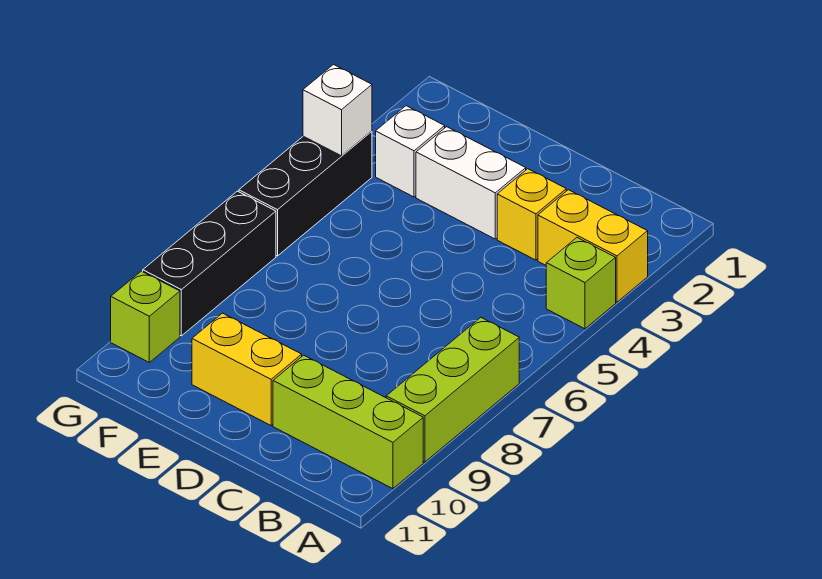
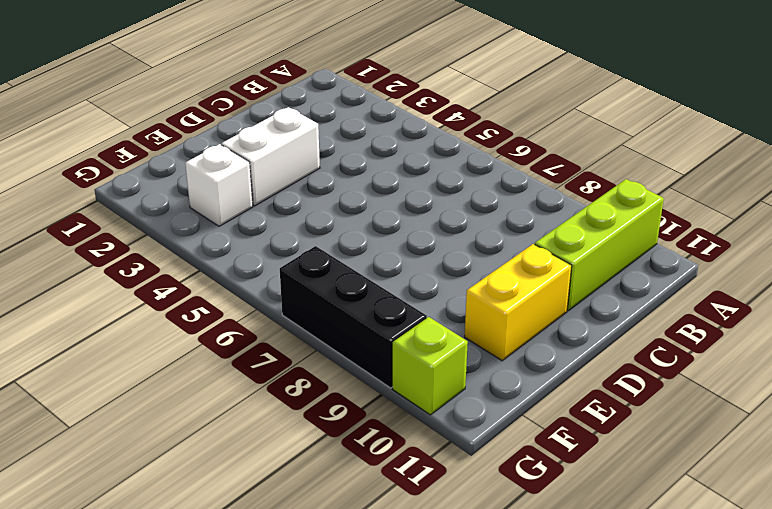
none -> yellow brick A3:B3 level 1
none -> lime brick A4 level 1
none -> lime brick A7:A9 level 1

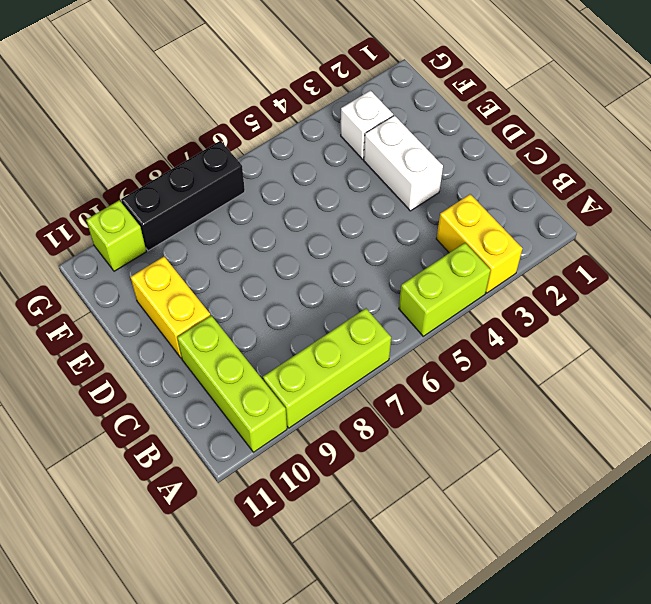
lime brick A4:A5 level 1 -> lime brick A4 level 1
none -> yellow brick C3 level 1
none -> black brick G4:G6 level 1
none -> white brick G4 level 2

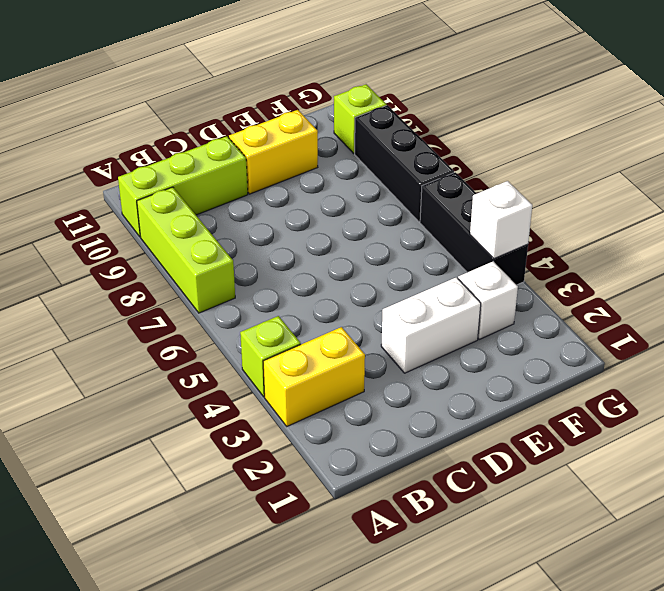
none -> yellow brick C3 level 1

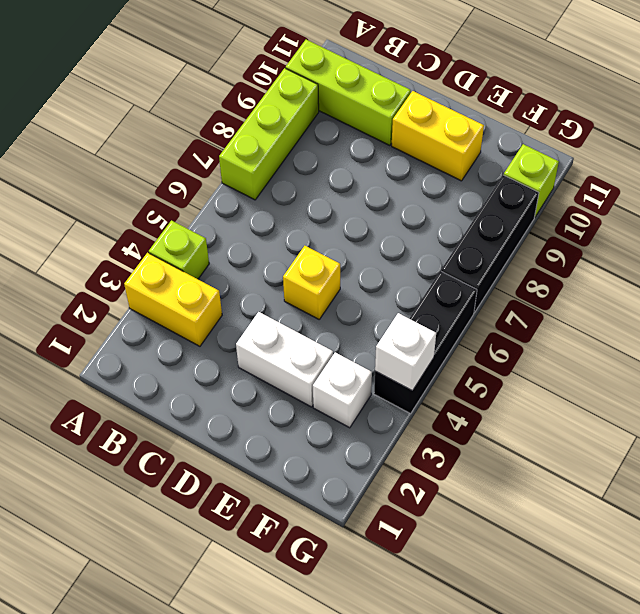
yellow brick D5 level 1 -> yellow brick C3 level 1

